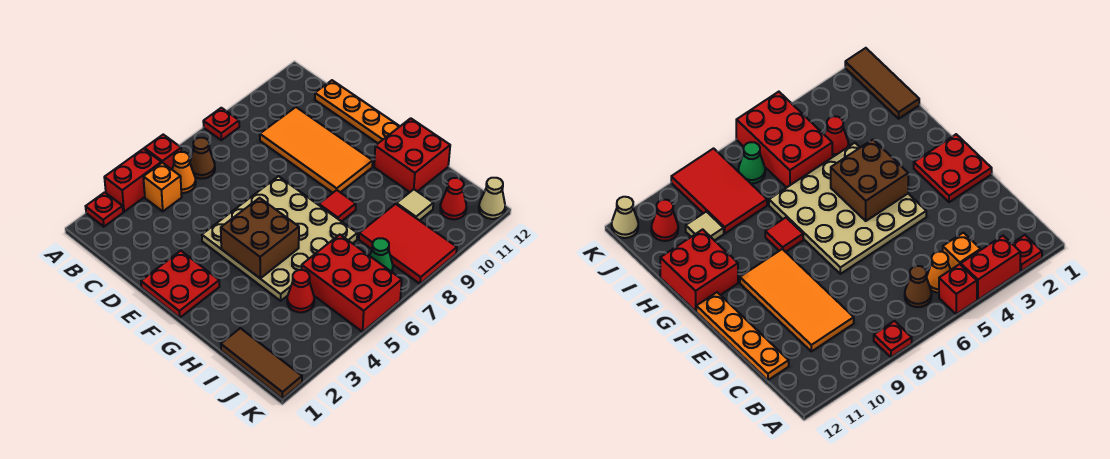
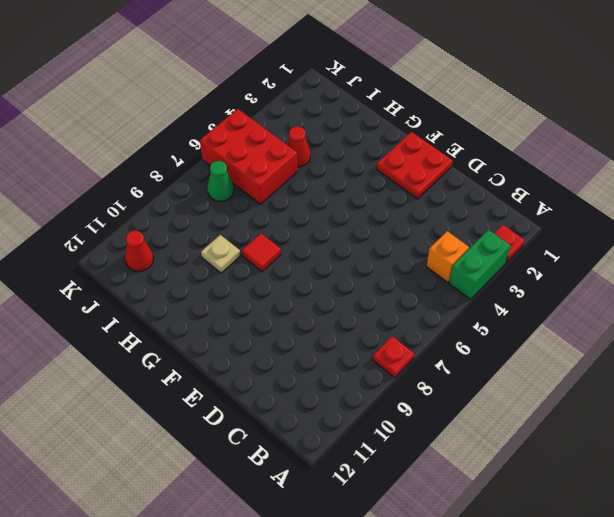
green brick A3:A4 level 1 -> red brick A3:A4 level 1
tan plate H9 level 1 -> none
none -> red brick A5 level 1
none -> orange cone B5 level 1
none -> brown cone B6 level 1

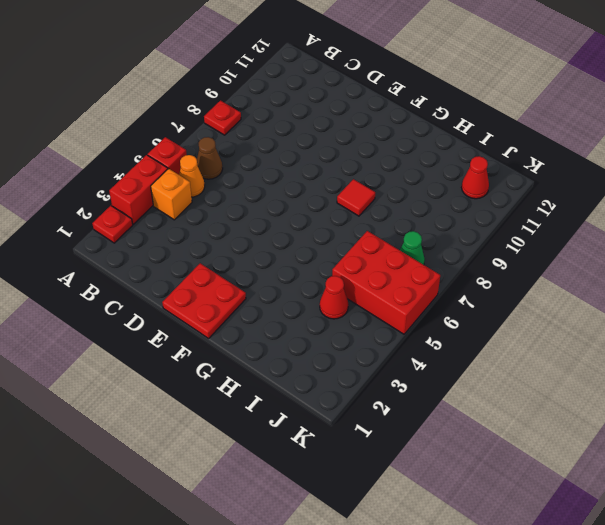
none -> orange tile C9:F10 level 1
none -> orange plate C12:F12 level 1
none -> tan plate E4:H7 level 1

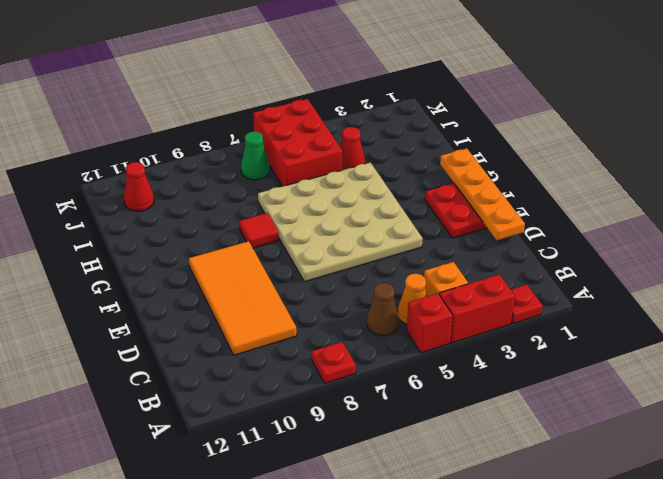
orange plate D1:G1 level 2 -> orange plate C12:F12 level 1
none -> red brick G11:H12 level 1
none -> brown tile I1:K1 level 1
none -> red tile I8:K9 level 1

